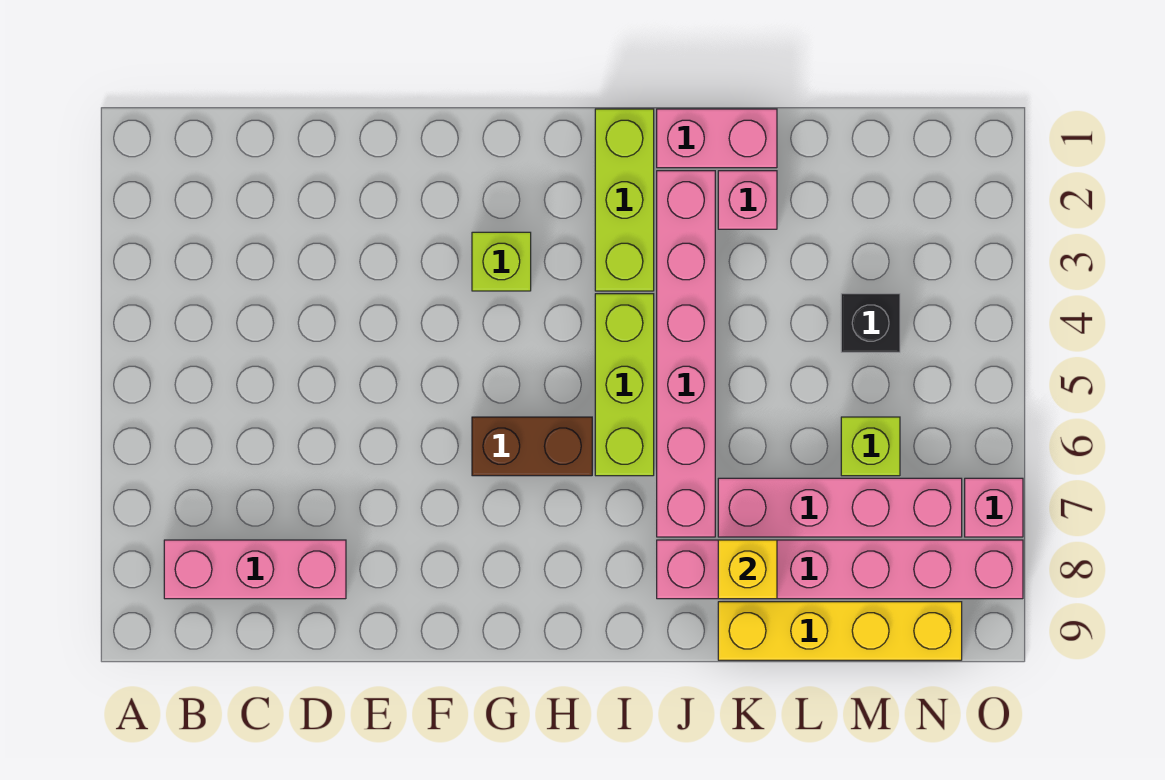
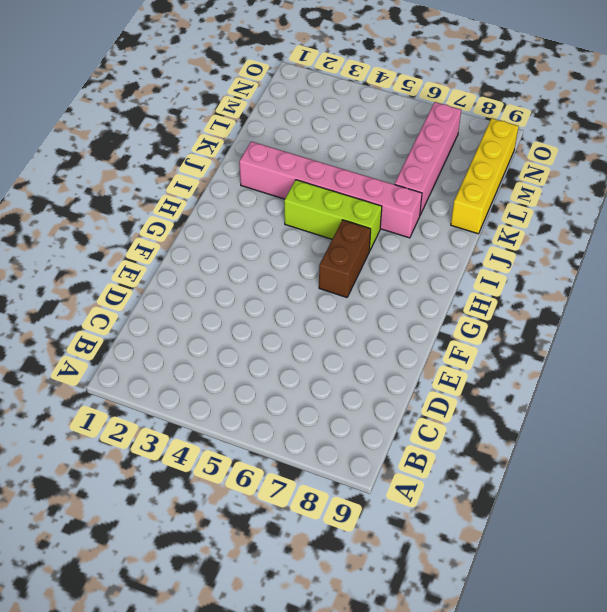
none -> pink brick B8:D8 level 1
none -> lime brick G3 level 1
none -> lime brick I1:I3 level 1

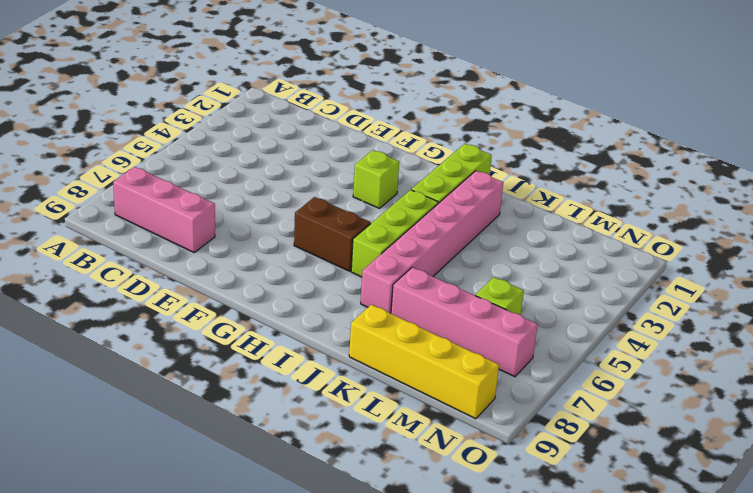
none -> pink brick J1:K1 level 1
none -> pink brick J8:O8 level 1
none -> pink brick K2 level 1

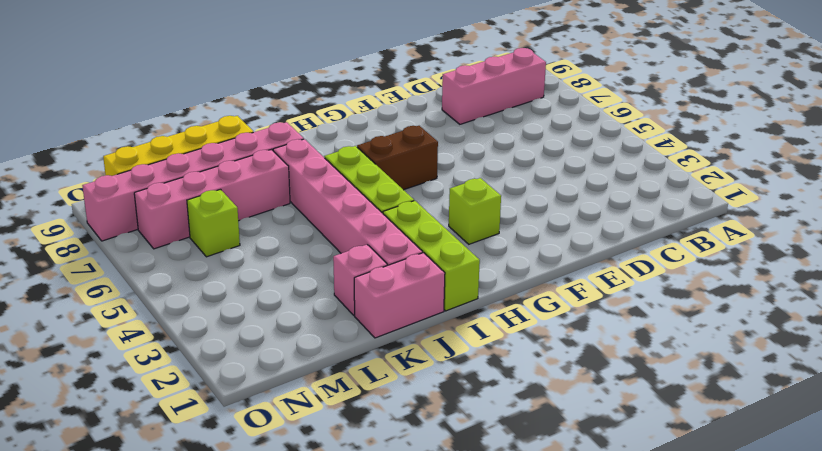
none -> black brick M4 level 1
none -> pink brick O7 level 1
none -> yellow brick K8 level 2

